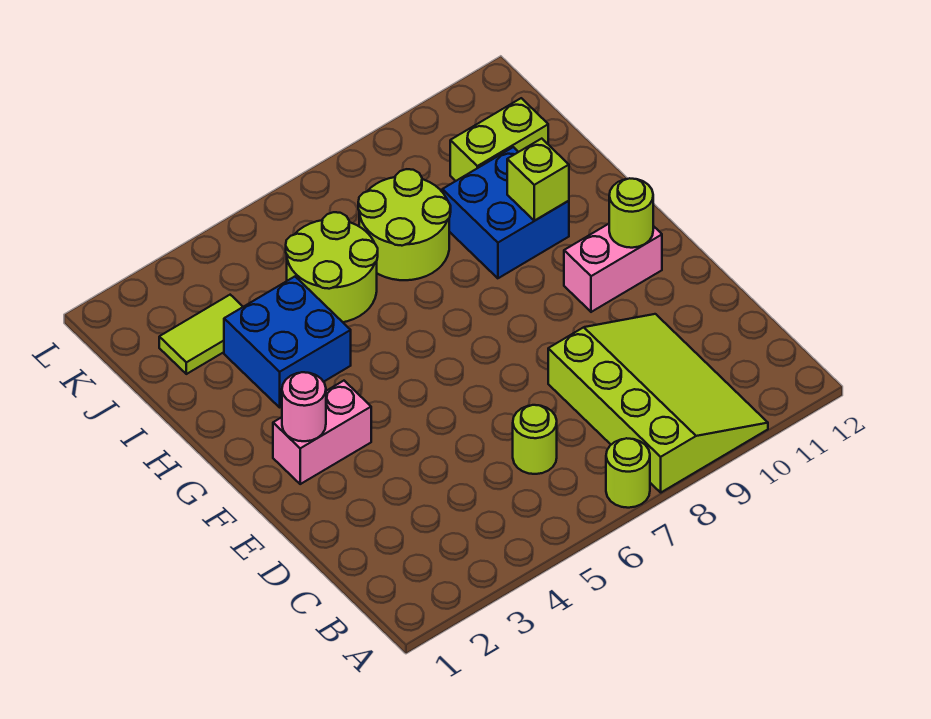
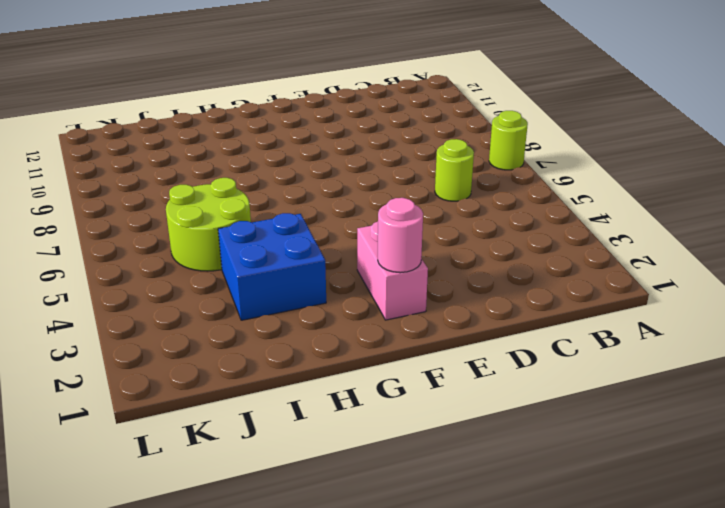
none -> lime slope A8:D10 level 1 top 8
none -> pink brick F10:F11 level 1
none -> blue brick H9:I10 level 1

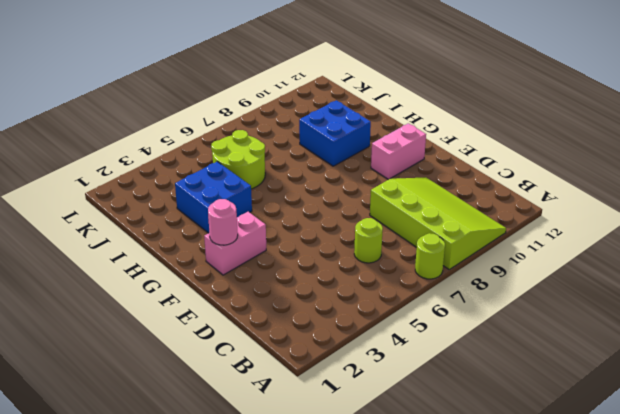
none -> lime round brick I7:J8 level 1
none -> lime tile J2:J3 level 1
none -> lime brick J10:J11 level 1

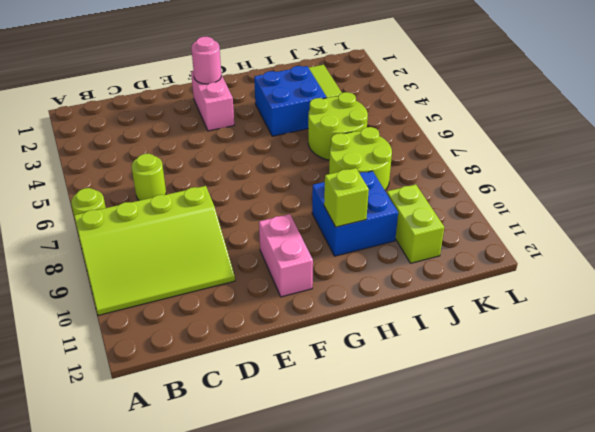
none -> lime round brick F11 level 2

